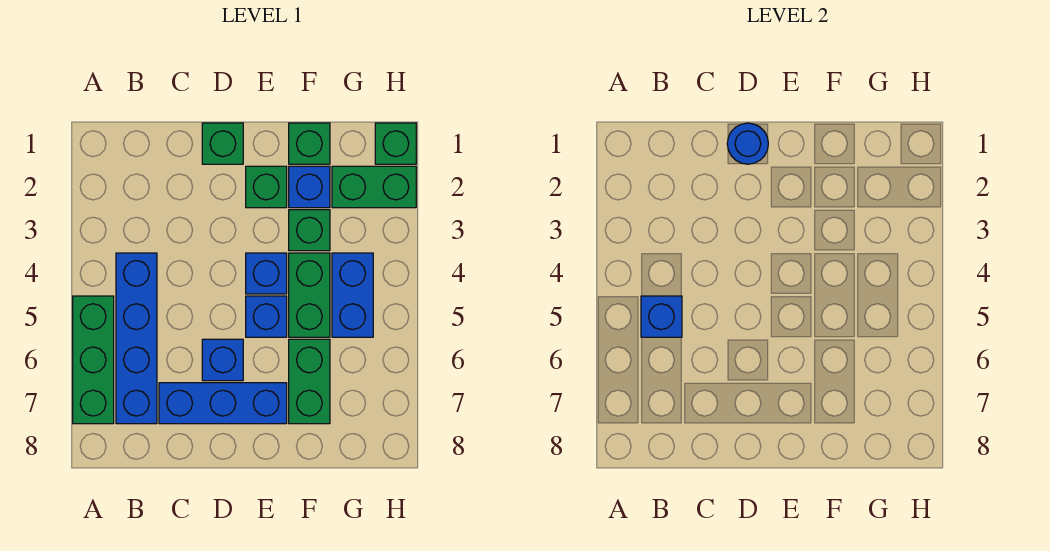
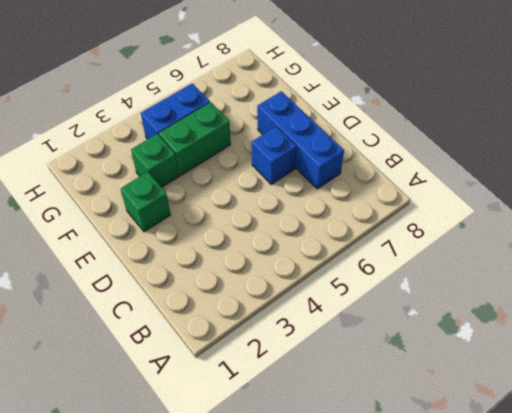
none -> green brick A5:A7 level 1
none -> blue brick B4:B7 level 1
none -> green brick D1 level 1

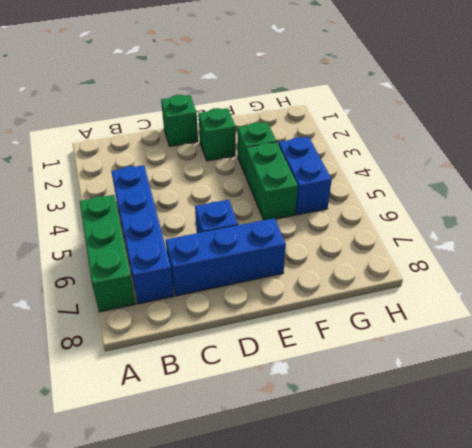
none -> blue brick E4 level 1
none -> blue brick E5 level 1
none -> green brick F1 level 1

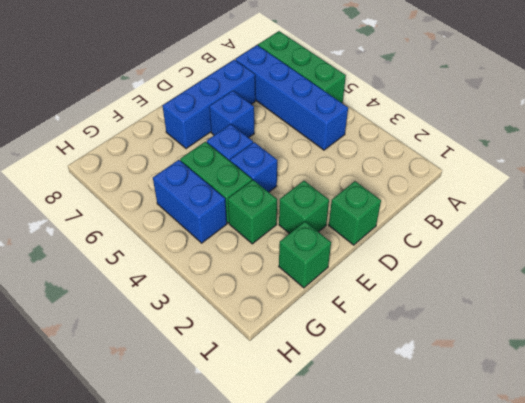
none -> blue brick F2 level 1
none -> green brick F6:F7 level 1
none -> green brick G2:H2 level 1

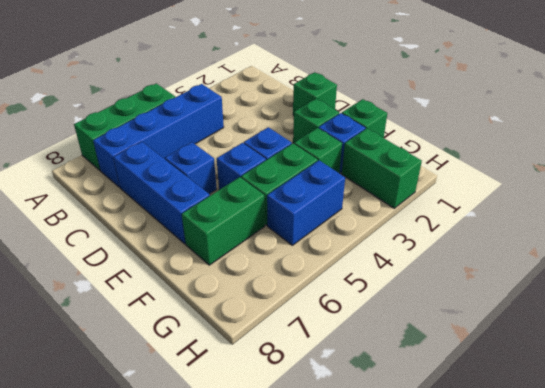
none -> green brick H1 level 1
none -> blue brick B5 level 2
none -> blue round brick D1 level 2

